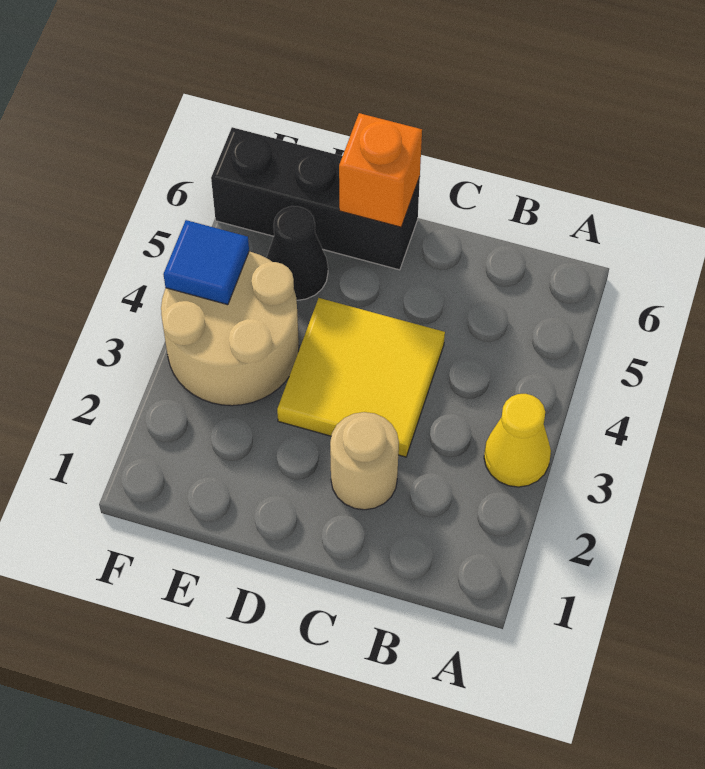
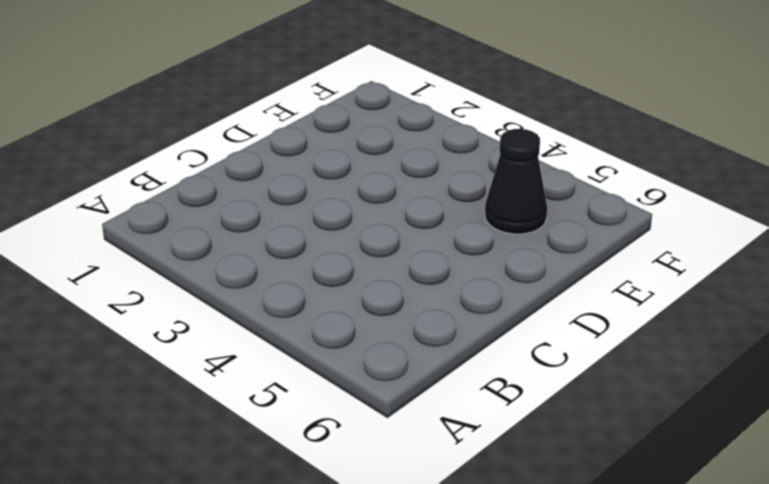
none -> yellow cone A3 level 1
none -> tan round brick C2 level 1

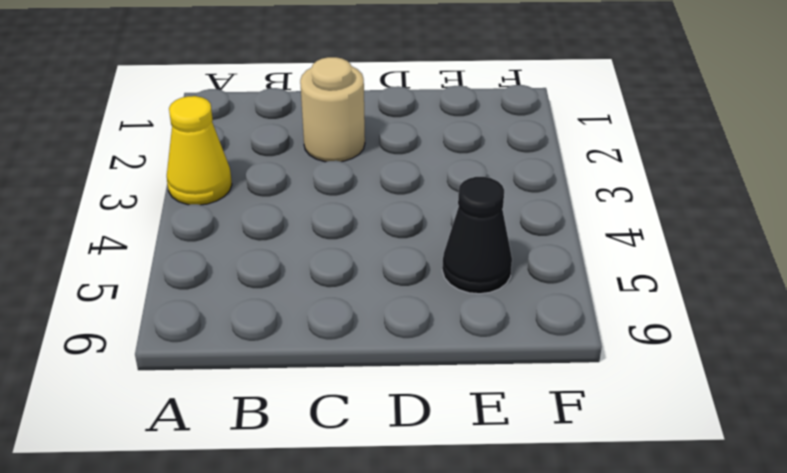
none -> yellow tile C3:D4 level 1
none -> black brick D6:F6 level 1

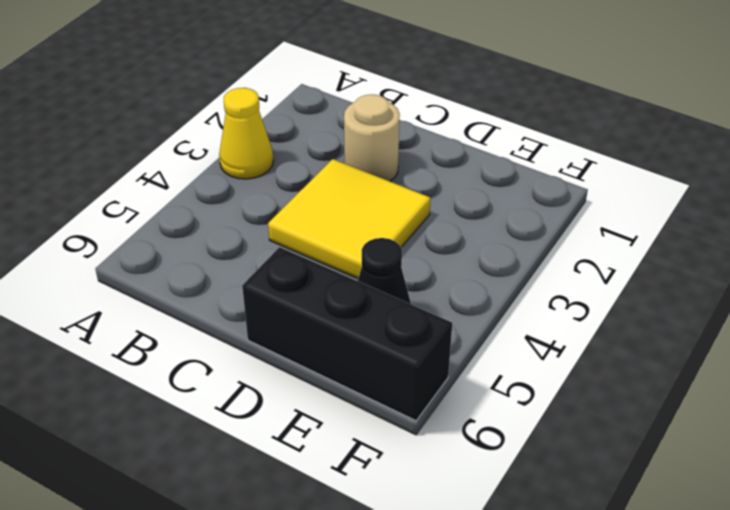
none -> tan round brick E3:F4 level 1
none -> orange brick D6 level 2

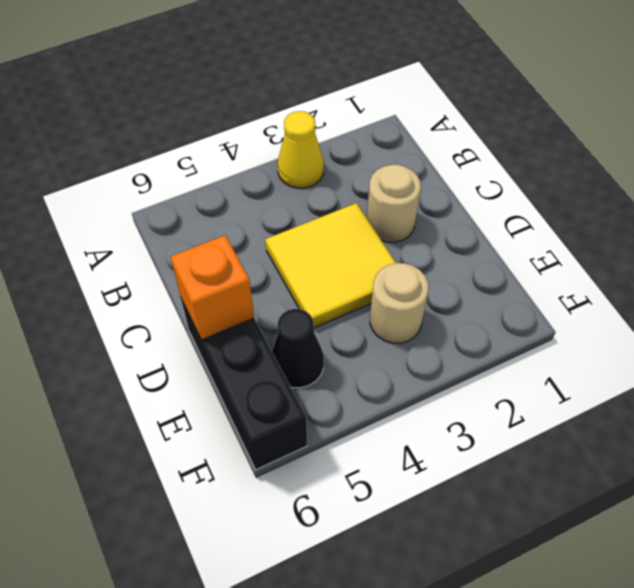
tan round brick E3 level 1 -> tan round brick E3:F4 level 1
none -> blue tile F4 level 2

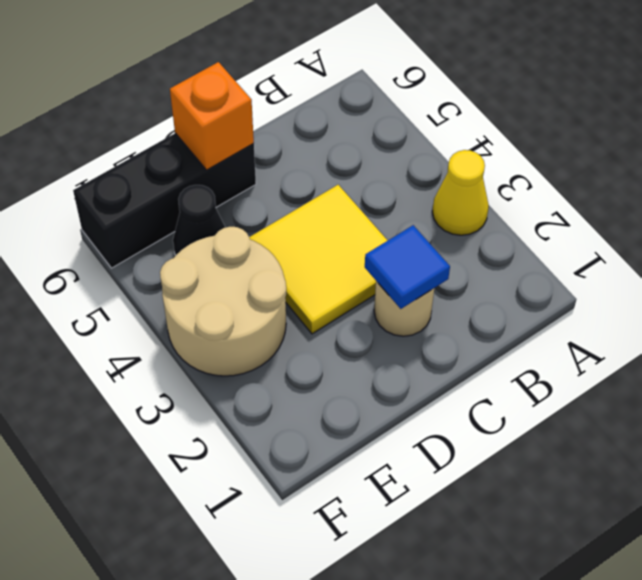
blue tile C2 level 2 -> blue tile F4 level 2

